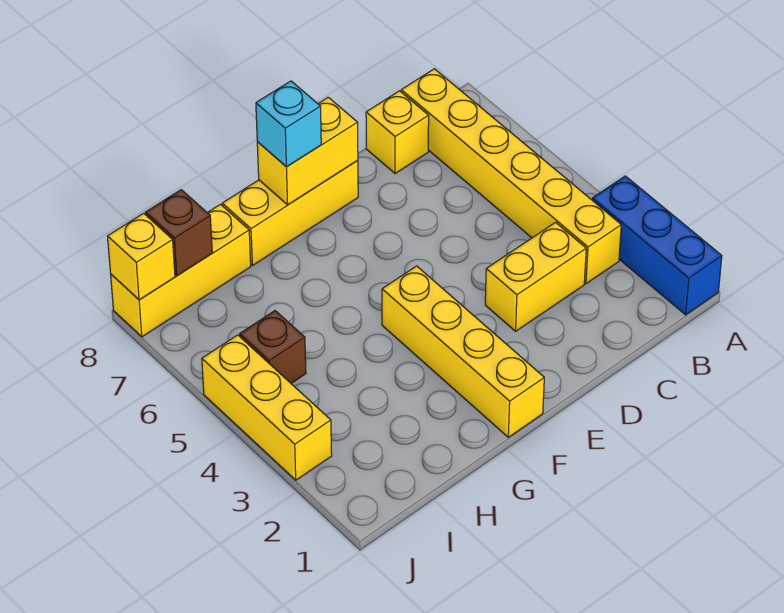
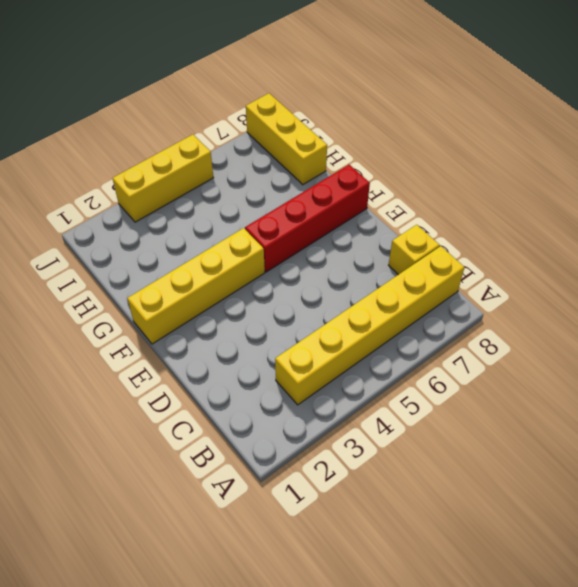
red brick F5:F8 level 1 -> yellow brick E8:G8 level 1
none -> blue brick A1:A3 level 1
none -> yellow brick C3:D3 level 1
none -> brown brick I5 level 1

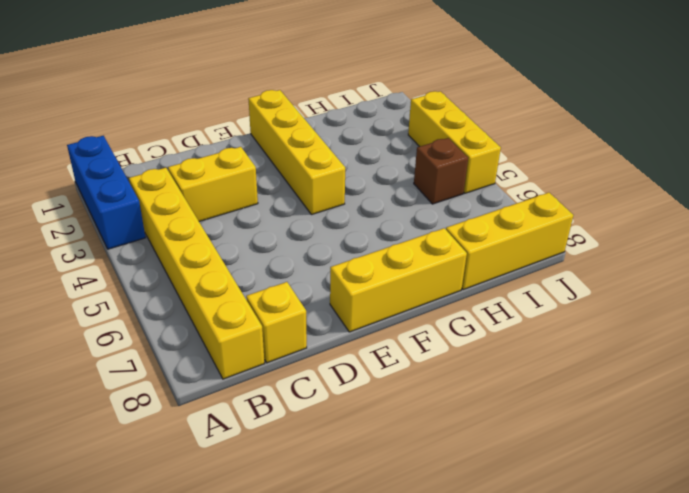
none -> yellow brick E8:F8 level 2
none -> brown brick I8 level 2
none -> yellow brick J8 level 2

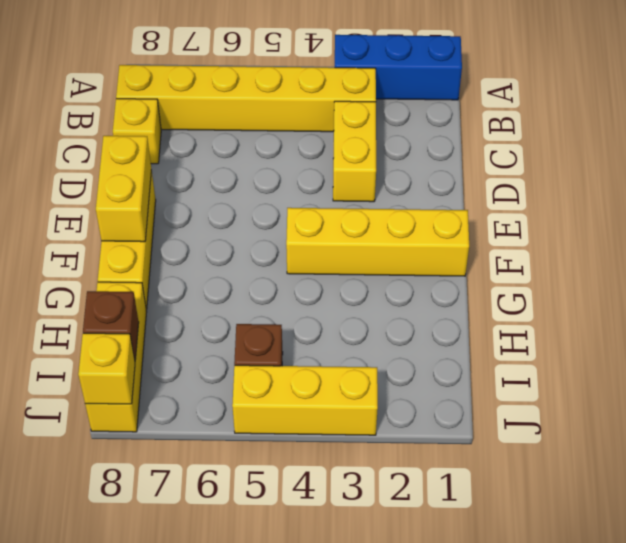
none -> cyan brick F8 level 3

